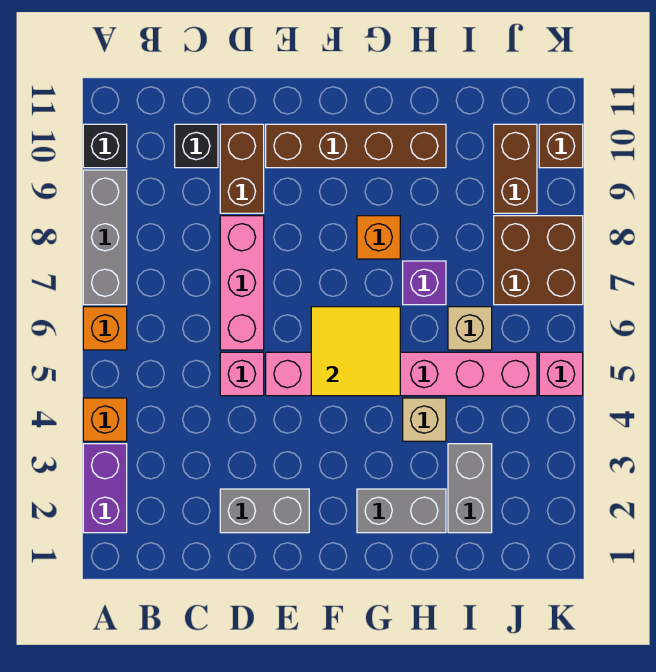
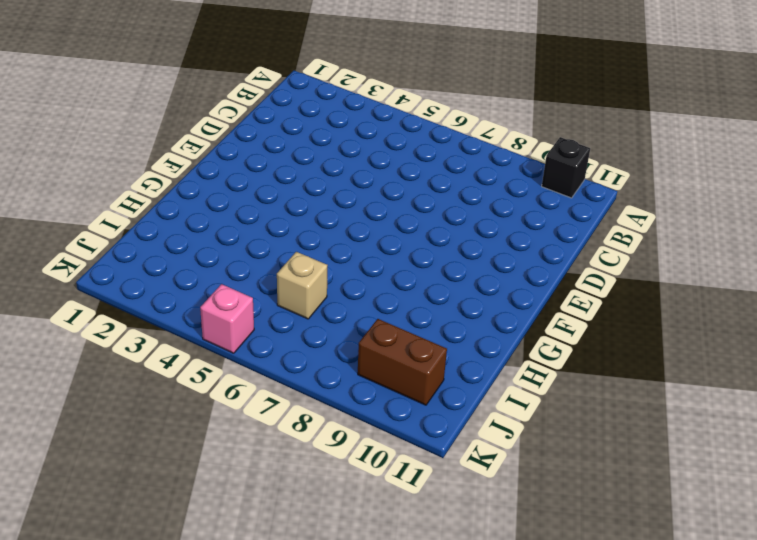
none -> purple brick A2:A3 level 1
none -> orange brick A4 level 1
none -> orange brick A6 level 1

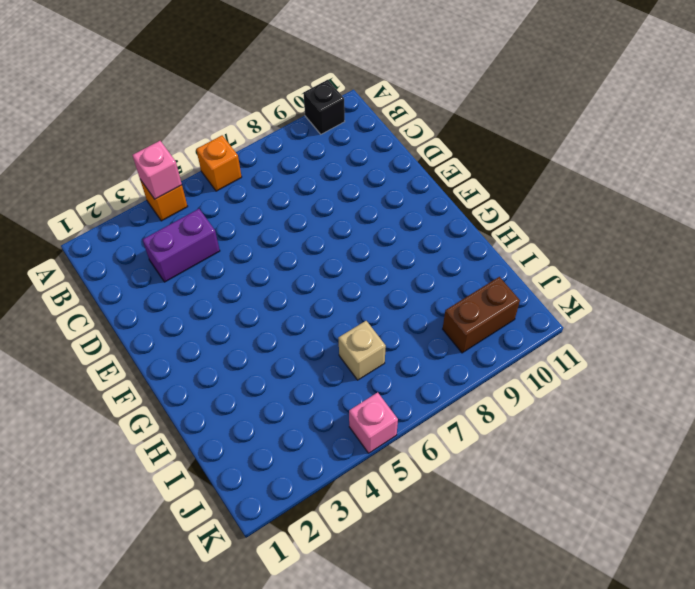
pink brick A4 level 2 -> pink brick D5 level 1
purple brick C3:C4 level 1 -> purple brick A2:A3 level 1
none -> grey brick A7:A9 level 1
none -> black brick C10 level 1
none -> grey brick D2:E2 level 1

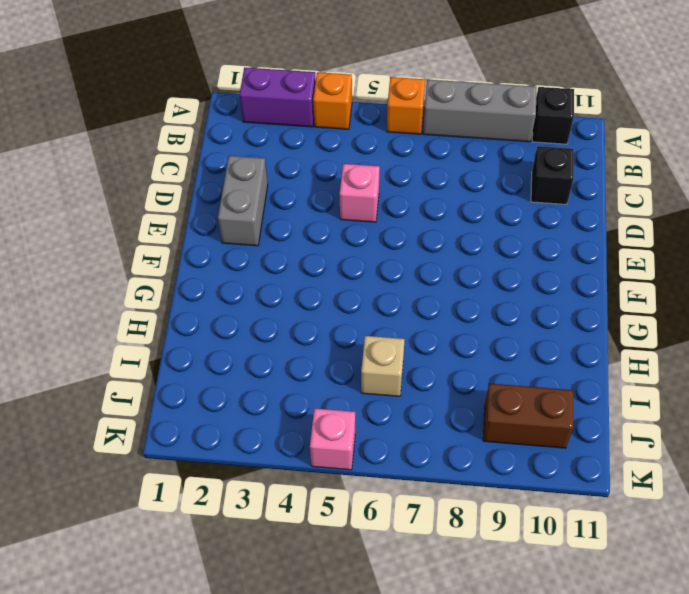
none -> pink brick D6:D8 level 1
none -> brown brick D9:D10 level 1
none -> pink brick E5:J5 level 1

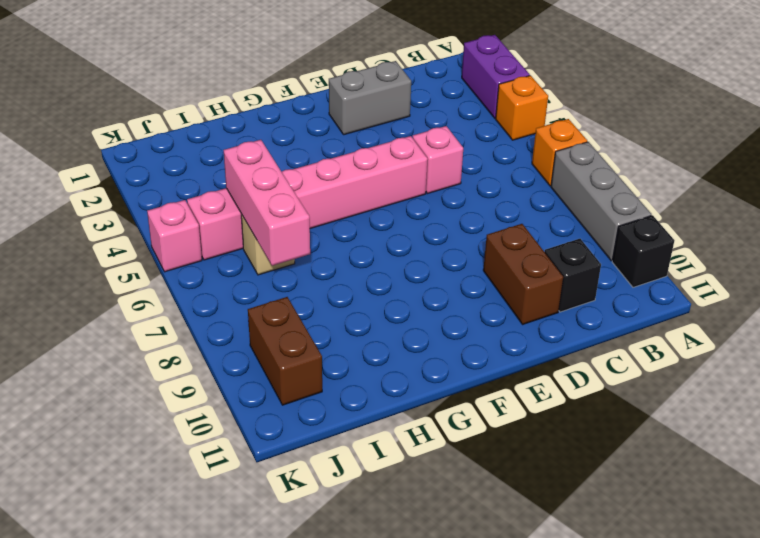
pink brick I5:I7 level 2 -> pink brick D6:D8 level 1
none -> brown brick E10:H10 level 1
none -> grey brick G2:H2 level 1
none -> orange brick G8 level 1

